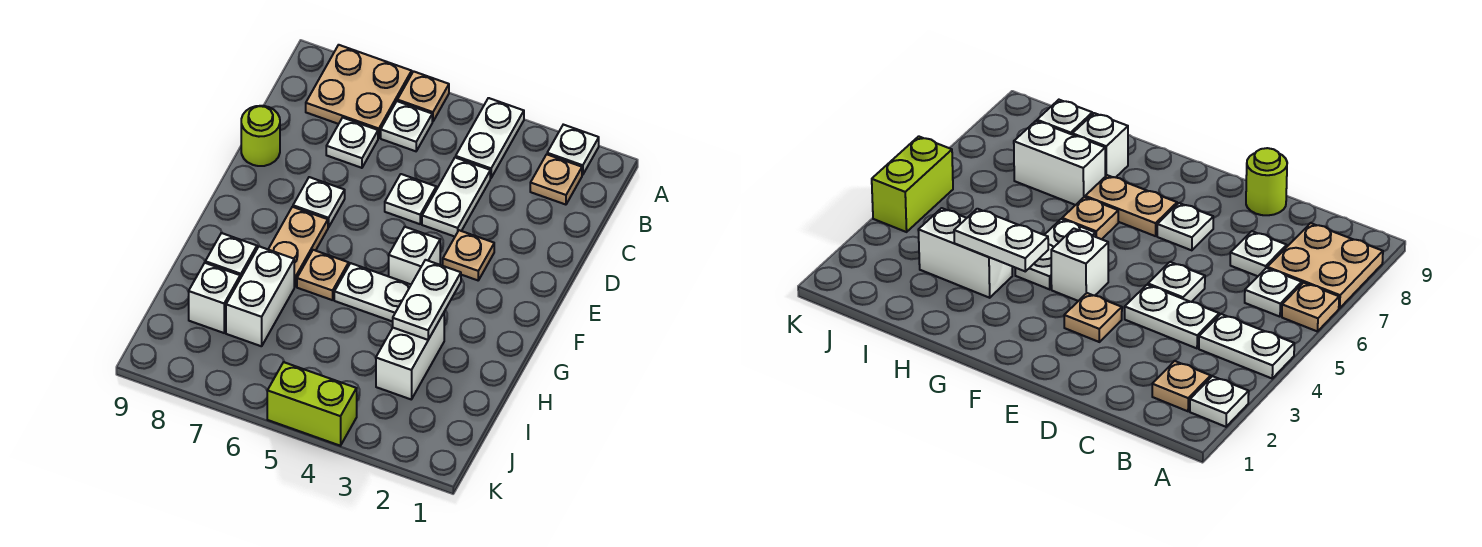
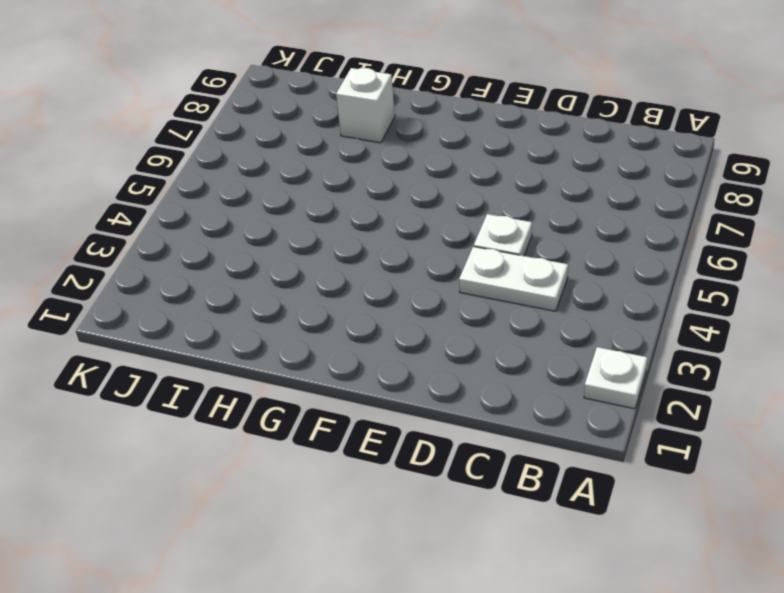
none -> white plate A4:B4 level 1
none -> tan plate A6 level 1
none -> tan plate A7:B8 level 1

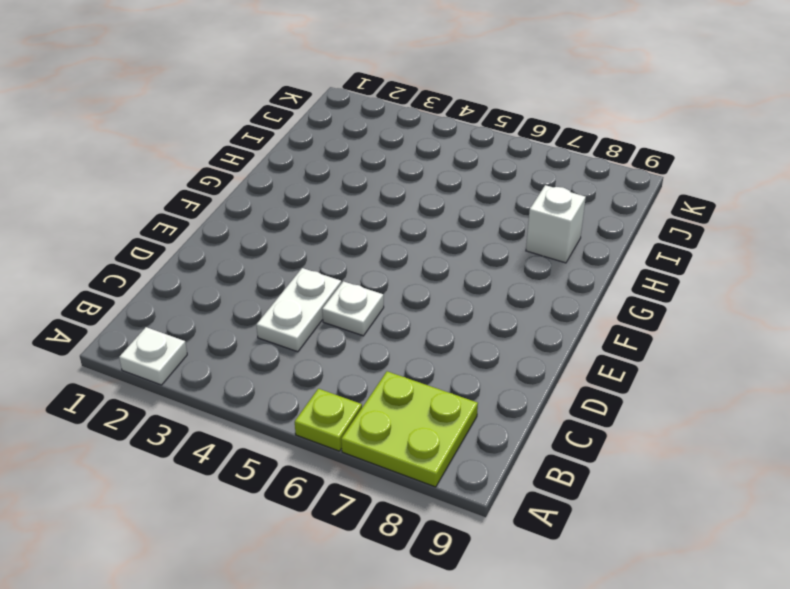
lime plate A6 level 1 -> tan plate A6 level 1
lime plate A7:B8 level 1 -> tan plate A7:B8 level 1
none -> white plate A4:B4 level 1
none -> tan plate B2 level 1
none -> white plate B6 level 1

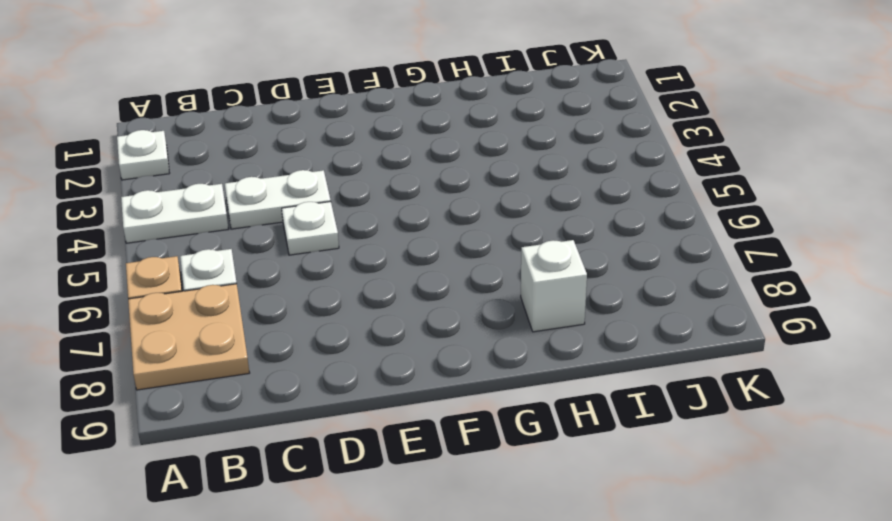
none -> tan plate B2 level 1
none -> white plate C7 level 1
none -> lime round brick D9 level 1

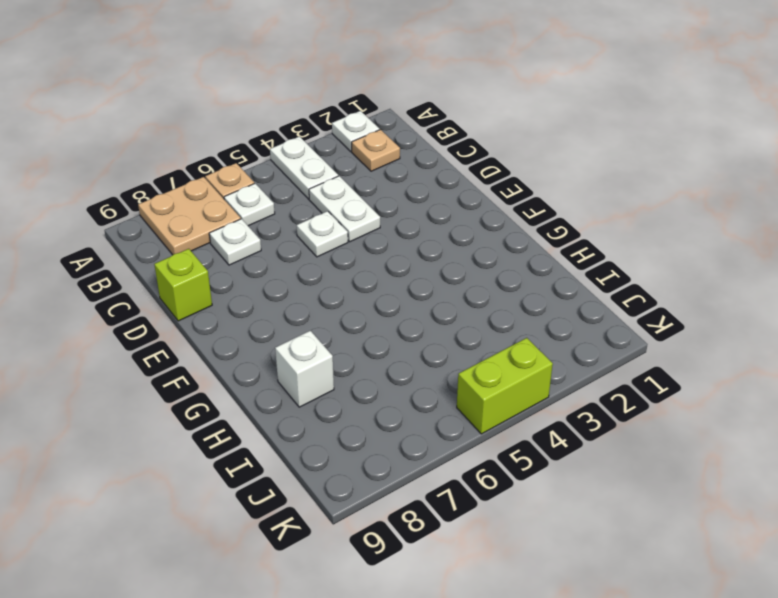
lime brick D9 level 1 -> lime round brick D9 level 1
none -> tan plate E3 level 1
none -> white plate E7 level 1
none -> white brick F4 level 1

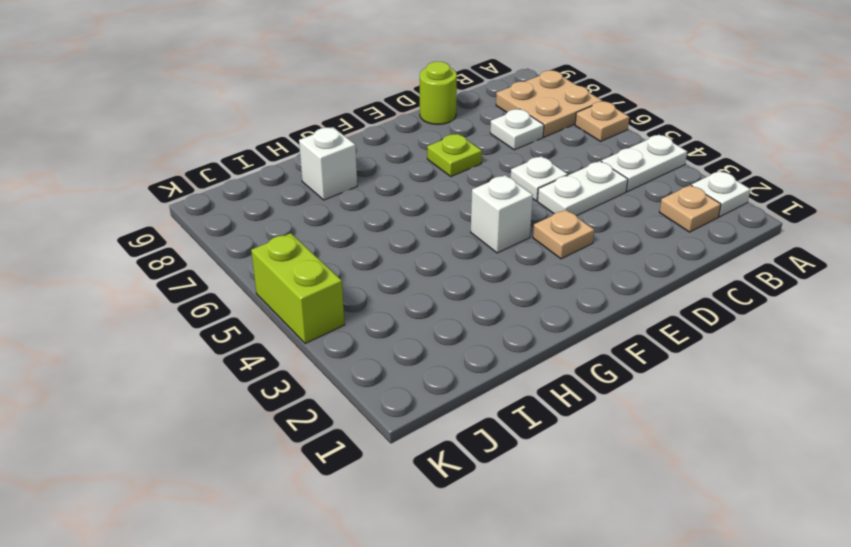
lime plate E7 level 1 -> white plate E7 level 1
none -> white plate B6 level 1
none -> tan plate F7:G7 level 1
none -> white plate G4:G5 level 1

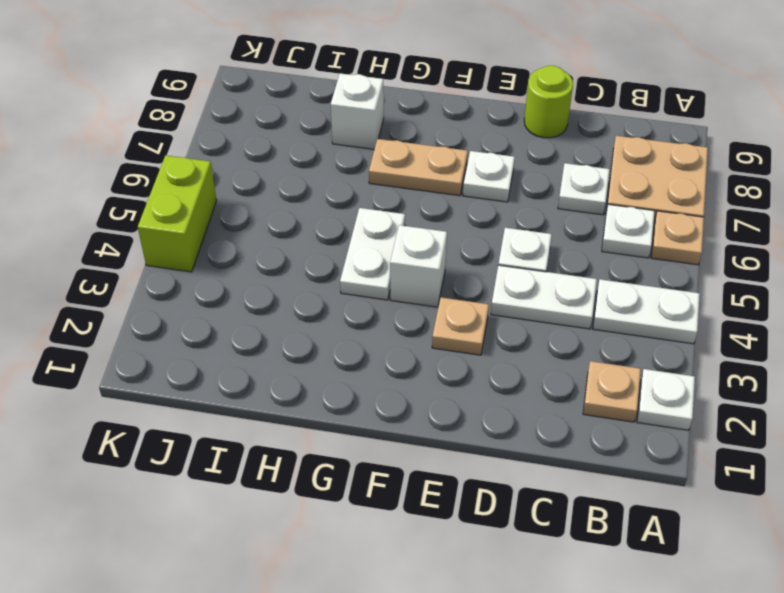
none -> tan plate G6 level 1
none -> white brick H3:I3 level 1
none -> white brick H7:I7 level 1

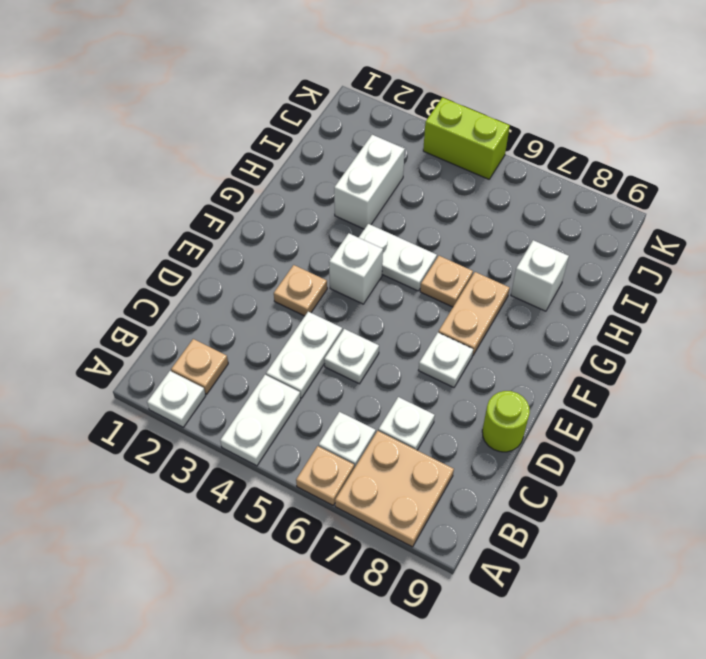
none -> white brick H7:I7 level 1
none -> white brick I8 level 1
none -> white plate G3:H3 level 2

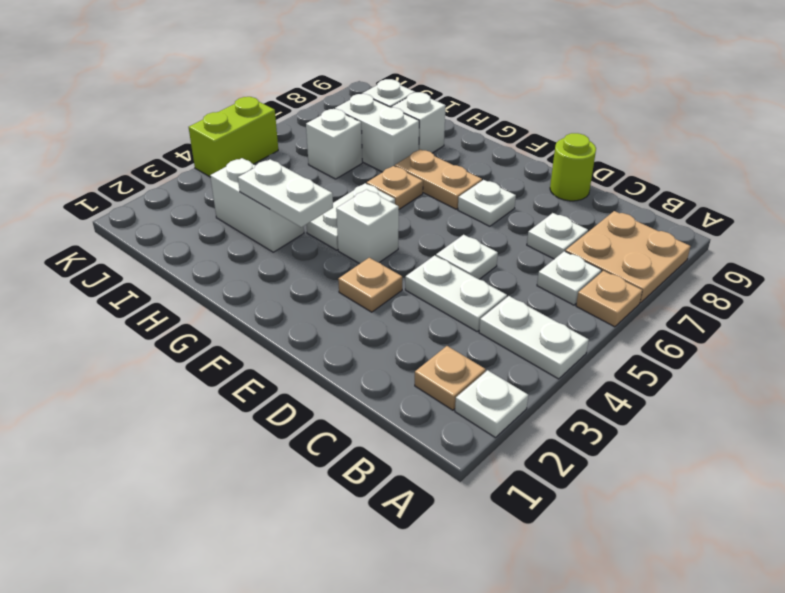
white brick I6 level 1 -> none

